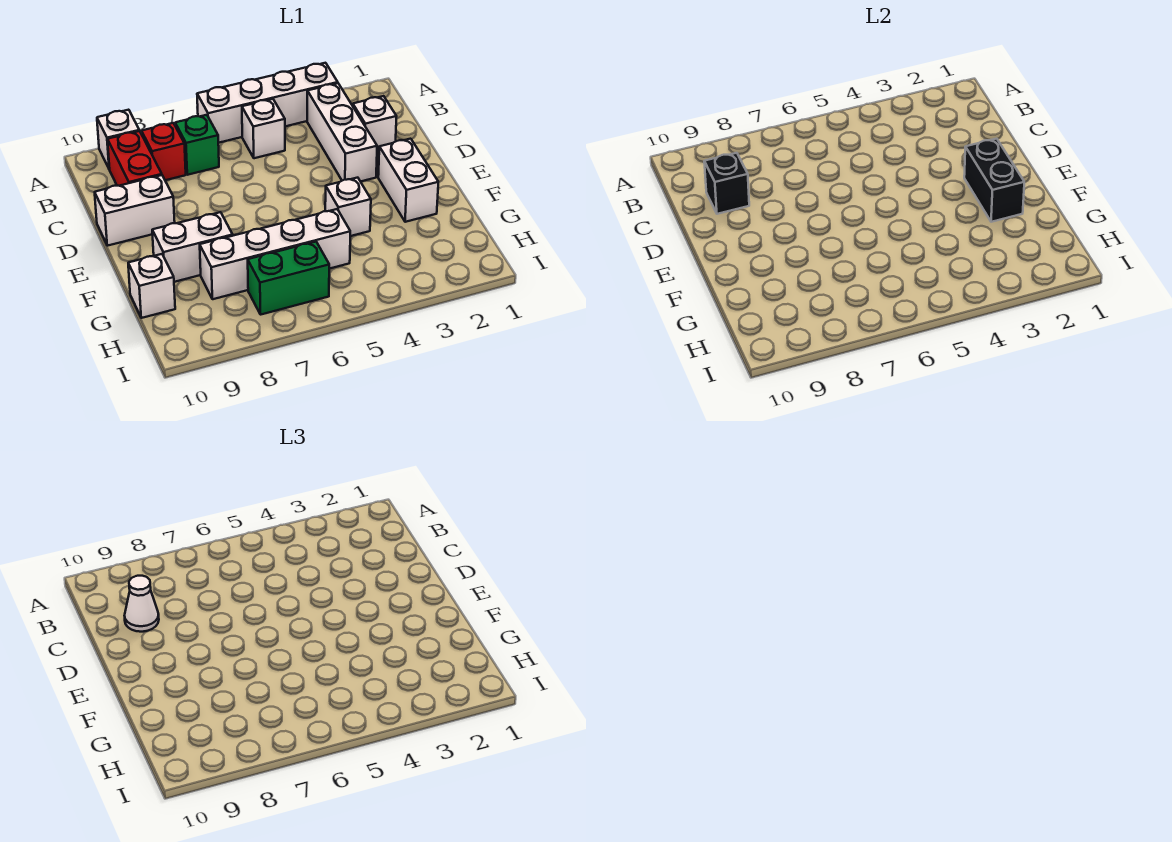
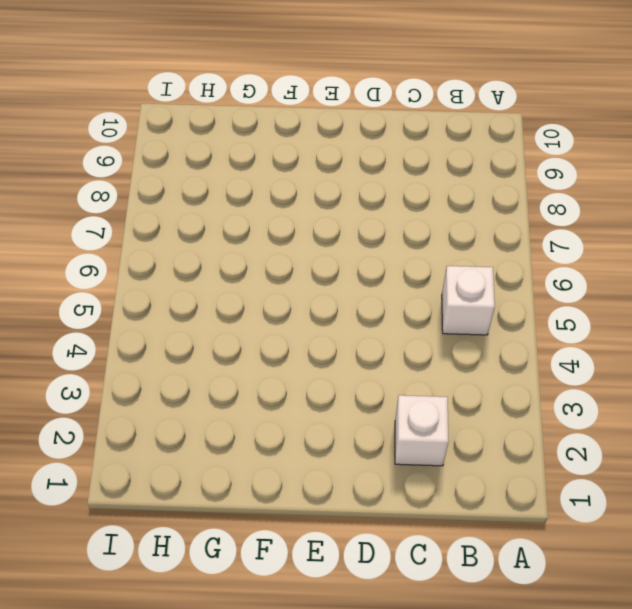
none -> white brick A3:A6 level 1
none -> white brick A9 level 1
none -> white brick B3:D3 level 1

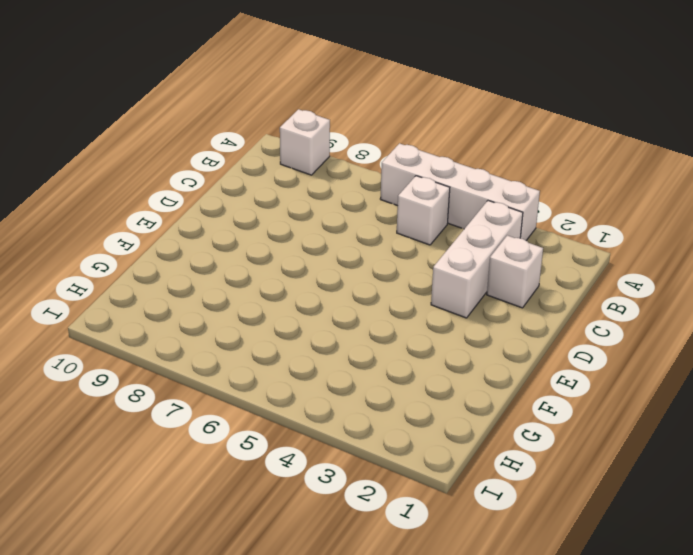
none -> green brick B7 level 1
none -> red brick B8 level 1
none -> red brick B9:C9 level 1

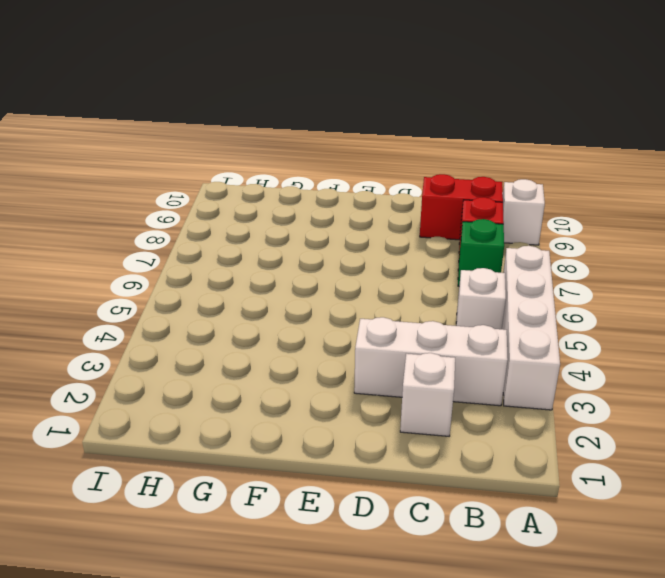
none -> white brick D9:D10 level 1
none -> white brick E2:F2 level 1
none -> white brick F4 level 1

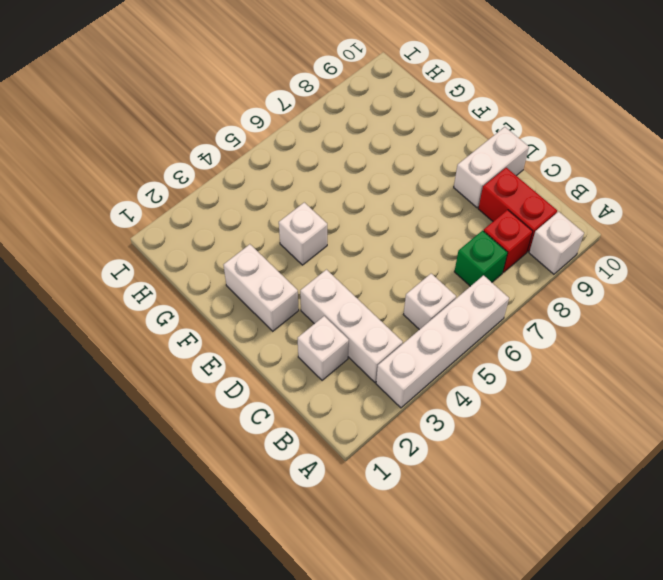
none -> white brick F8:F9 level 1
none -> white brick G5:G8 level 1
none -> white brick G10 level 1

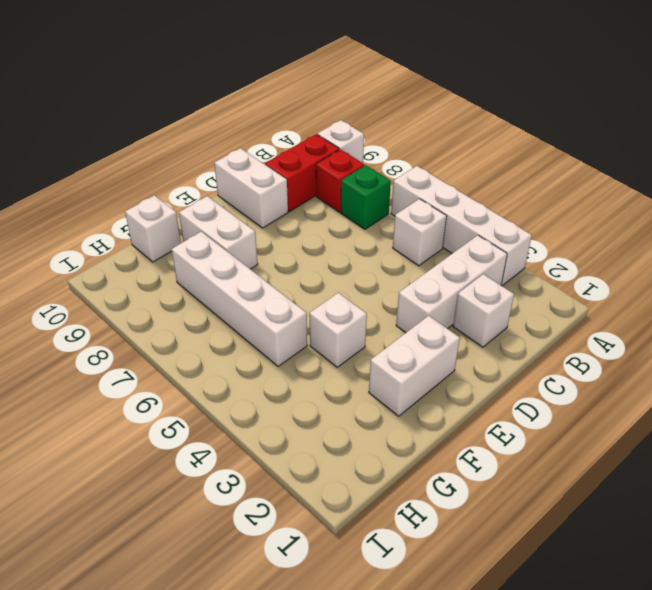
none -> green brick H6:H7 level 1
none -> black brick C9 level 2
none -> black brick E2:F2 level 2

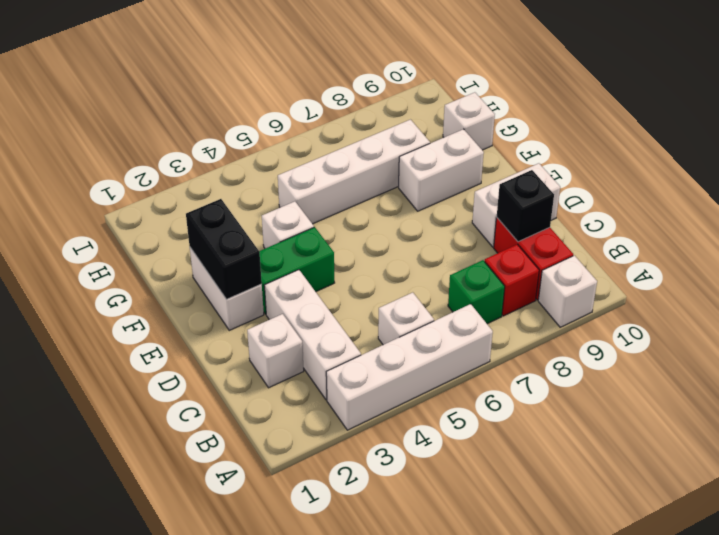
green brick E3:E4 level 1 -> green brick H6:H7 level 1
none -> white cone C9 level 3

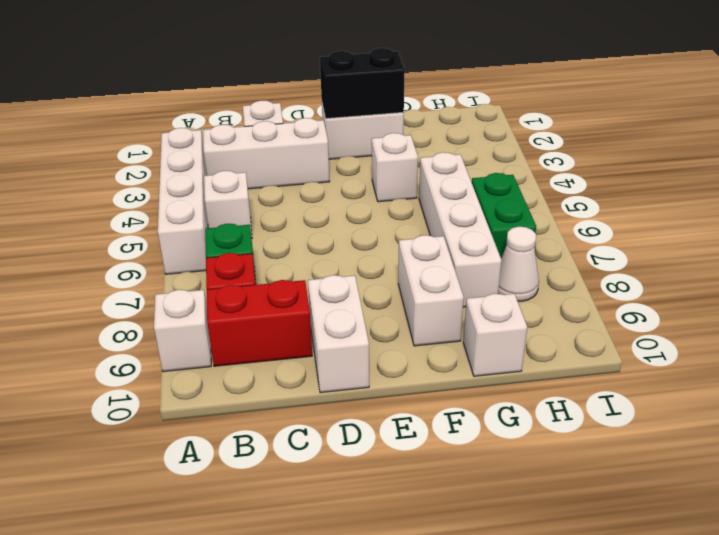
white cone H8 level 1 -> white cone C9 level 3
none -> black brick C9 level 2

